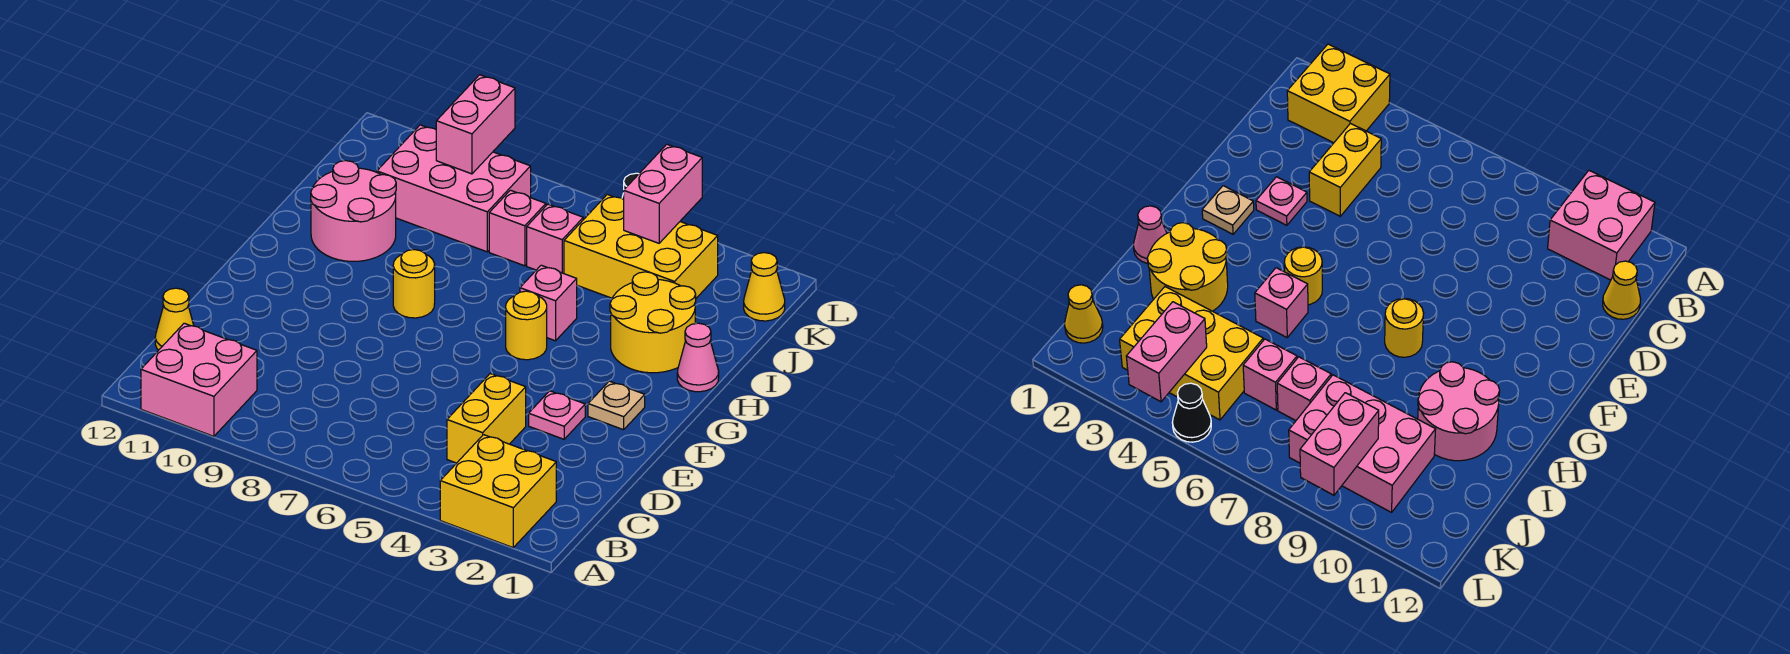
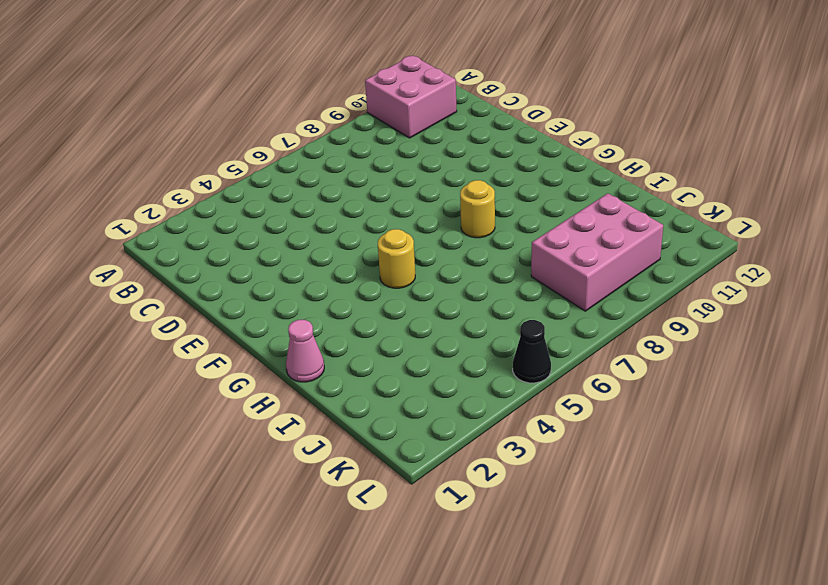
none -> yellow brick A2:B3 level 1
none -> yellow brick C4:D4 level 1
none -> yellow cone C12 level 1

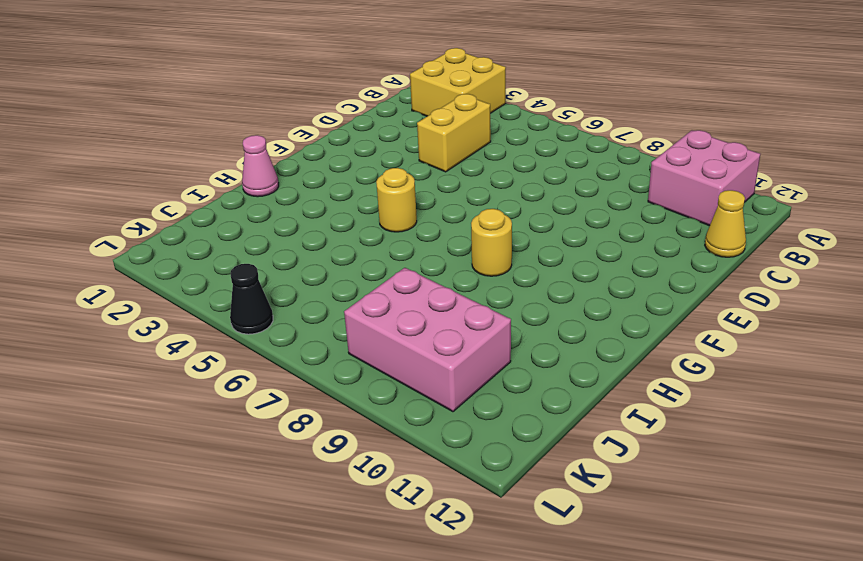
none -> pink plate E3 level 1
none -> tan plate F2 level 1
none -> yellow round brick H2:I3 level 1

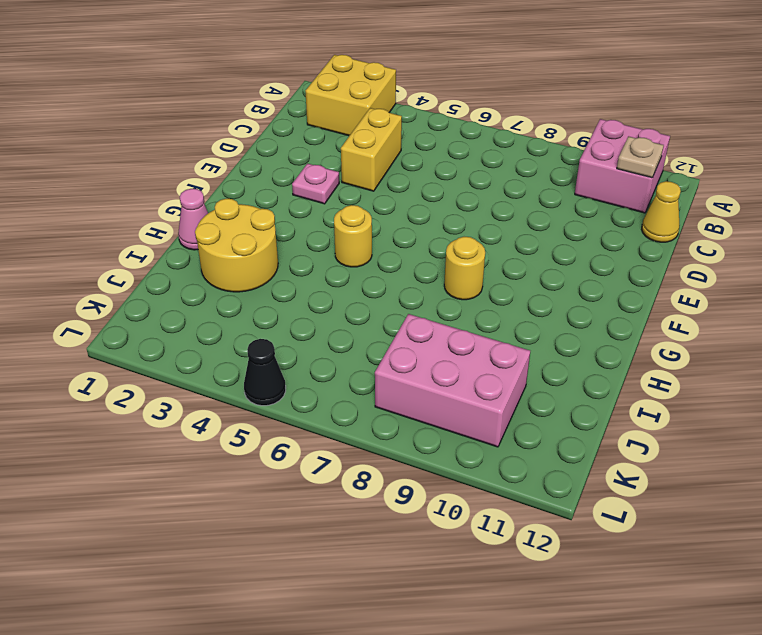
tan plate B11 level 2 -> tan plate F2 level 1
none -> pink brick H5 level 1
none -> pink round brick H10:I11 level 1
none -> yellow brick J3:K5 level 1

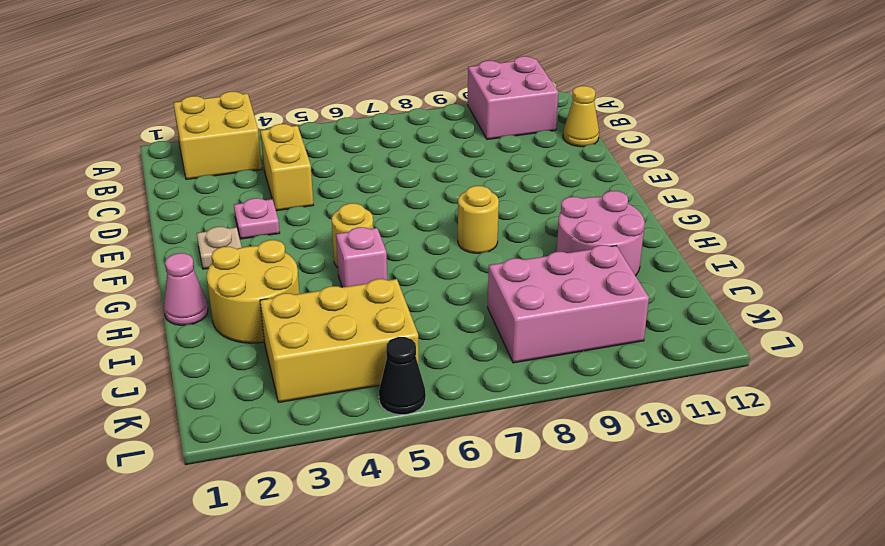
none -> pink brick J6 level 1
none -> pink brick J7 level 1
none -> yellow cone K1 level 1

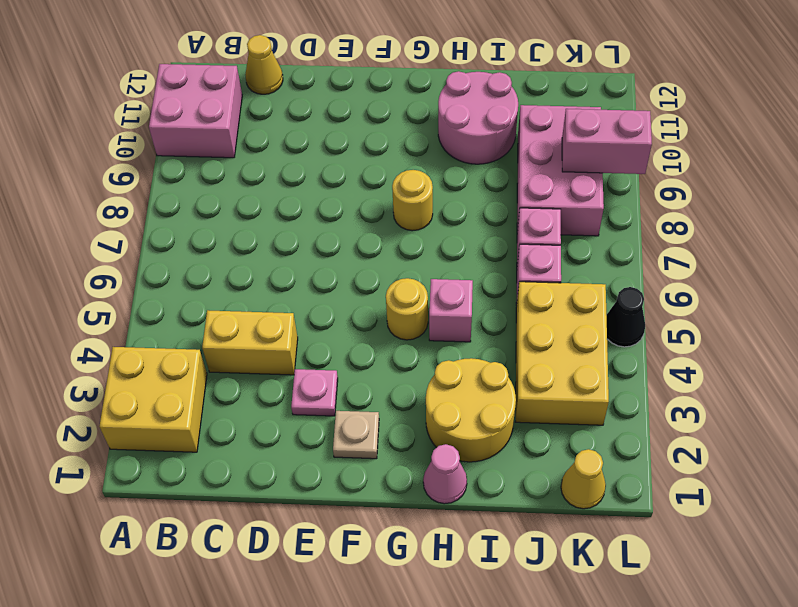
none -> pink brick K4:L4 level 2

